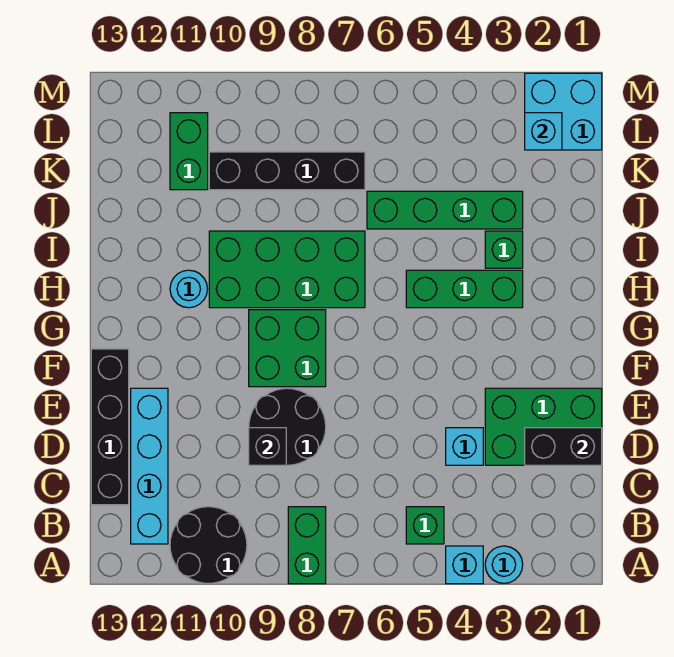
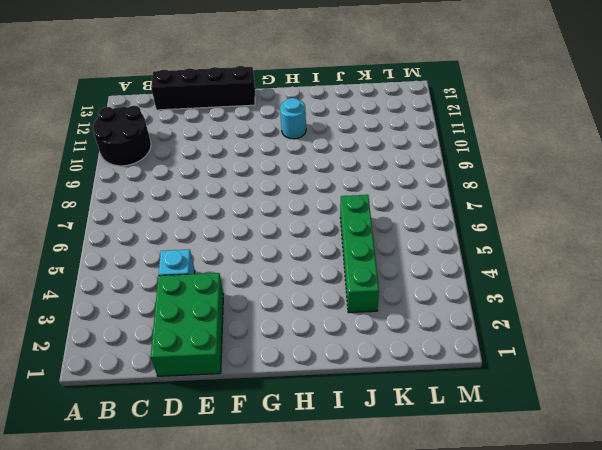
none -> cyan round brick A3 level 1
none -> cyan brick A4 level 1
none -> green brick A8:B8 level 1

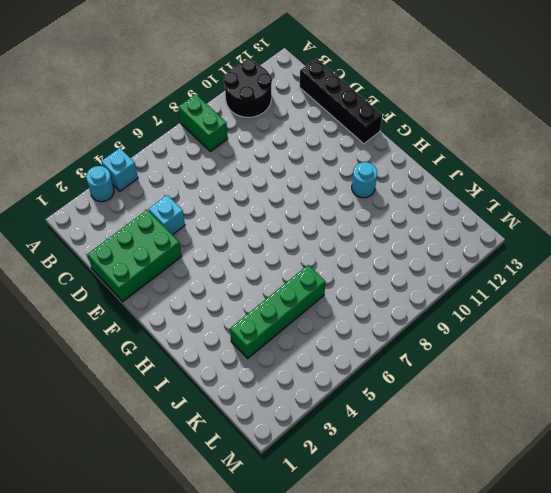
none -> green brick B5 level 1
none -> cyan brick B12:E12 level 1
none -> black round brick D8:E9 level 1

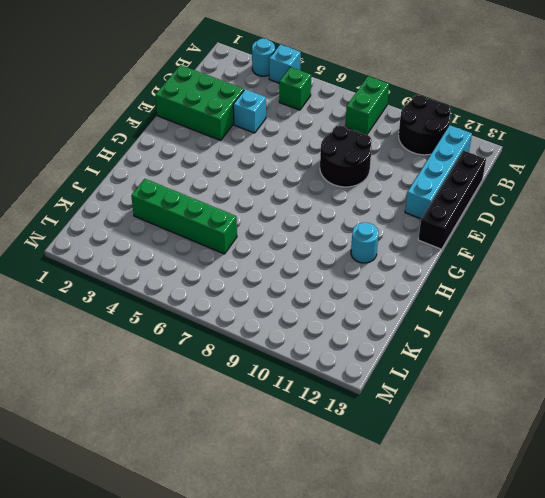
none -> green brick F8:G9 level 1
none -> green brick H3:H5 level 1
none -> green brick H7:I10 level 1

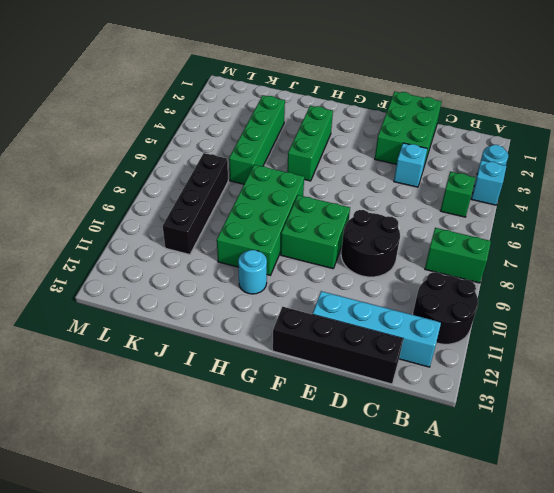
none -> green brick I3 level 1
none -> green brick K11:L11 level 1
none -> cyan brick L1:M2 level 1

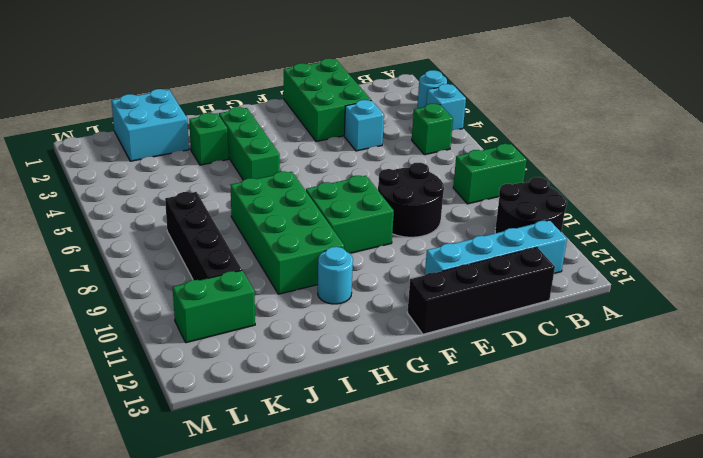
cyan brick J1:K2 level 1 -> cyan brick L1:M2 level 1
none -> green brick J3:J6 level 1
none -> black brick D1:D2 level 2
none -> black brick D9 level 2

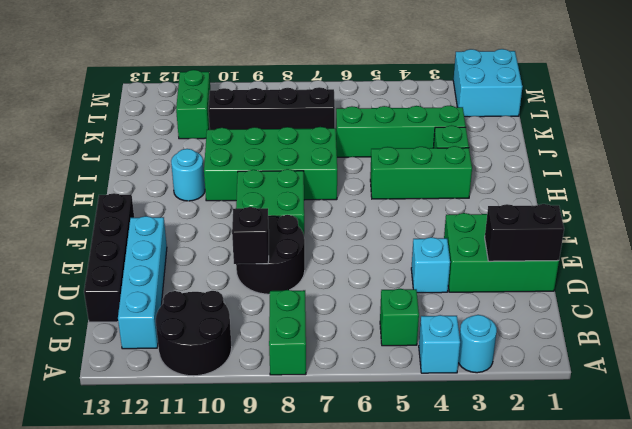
none -> cyan brick L2 level 2

